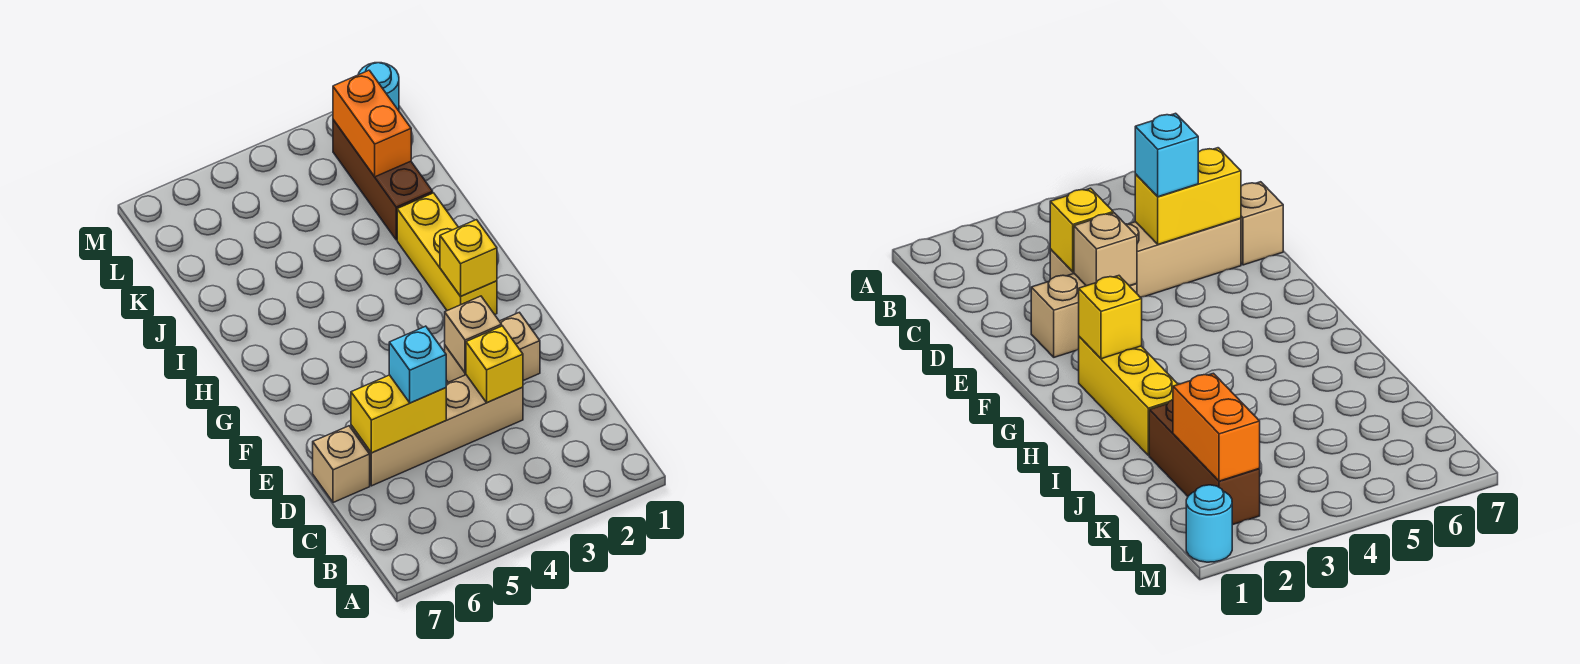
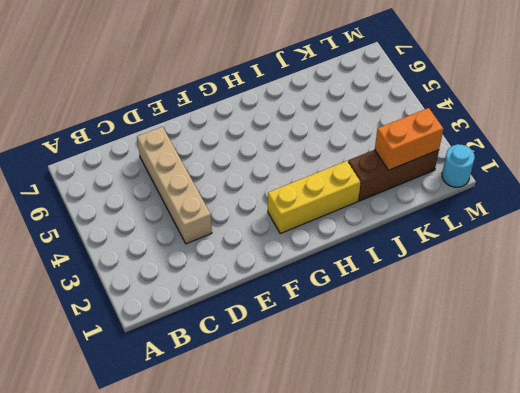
none -> tan brick D7 level 1
none -> tan brick E2:E3 level 1
none -> yellow brick D3 level 2

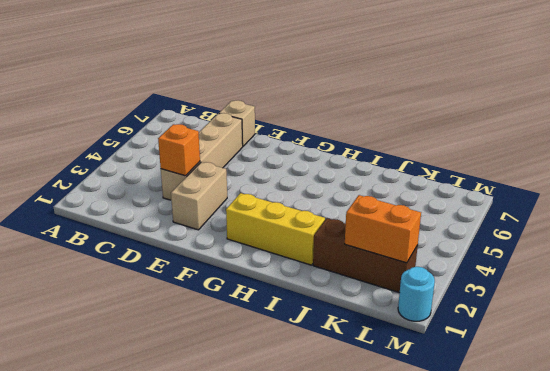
orange brick D3 level 2 -> yellow brick D3 level 2
none -> yellow brick D5:D6 level 2
none -> tan brick E3 level 2
none -> yellow brick G2 level 2

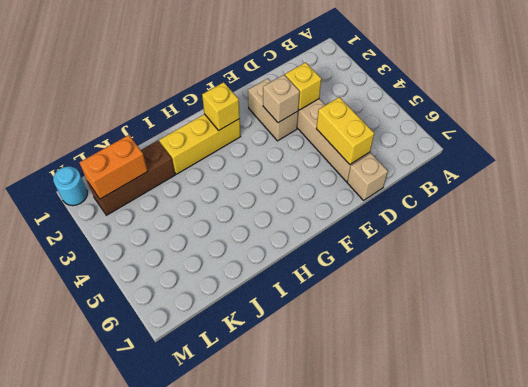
none -> cyan brick D5 level 3

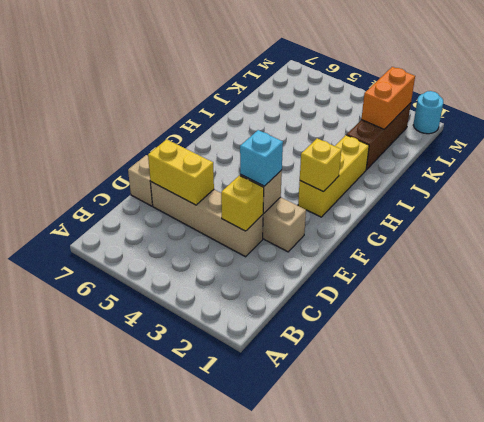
cyan brick E3 level 3 -> cyan brick D5 level 3

